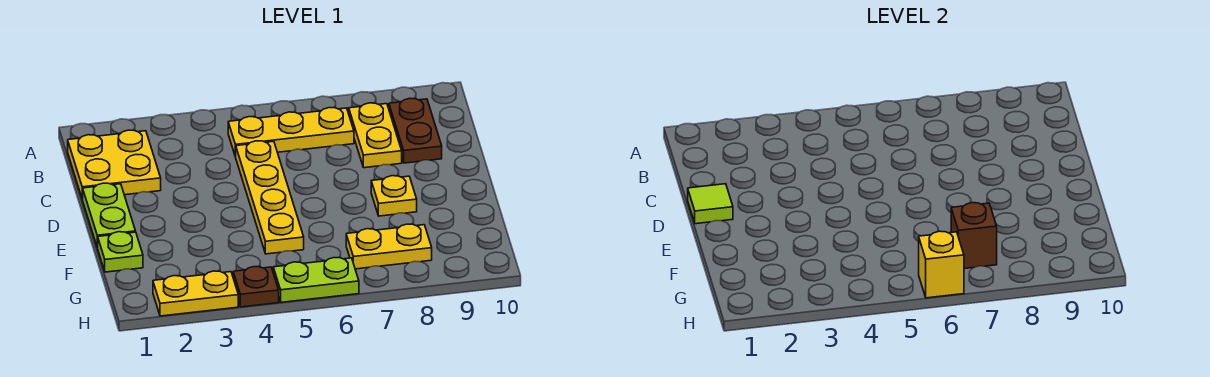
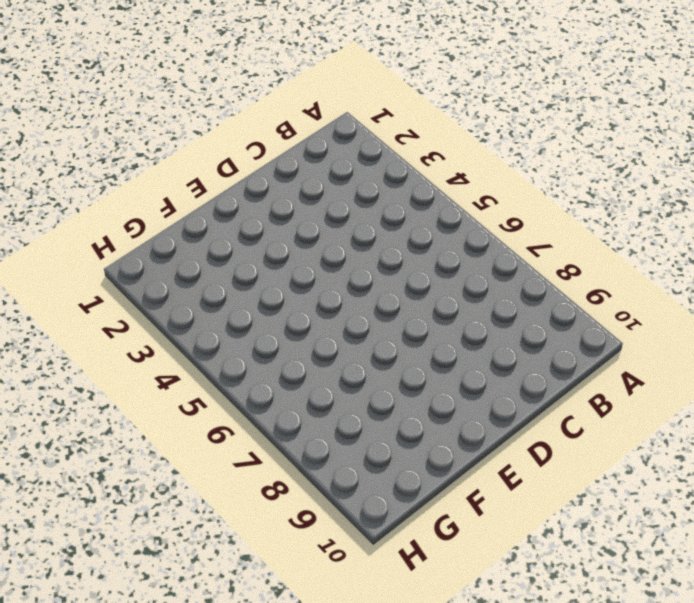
none -> yellow plate B1:C2 level 1
none -> yellow plate B5:B7 level 1
none -> yellow plate B8:C8 level 1

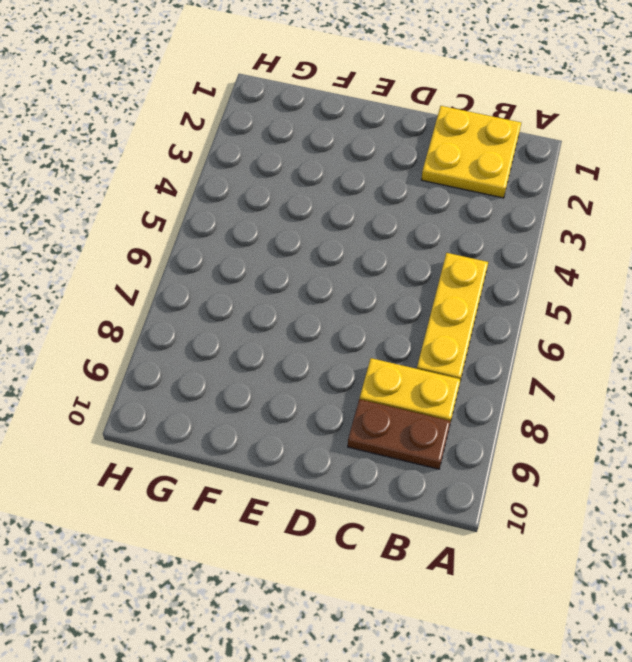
none -> yellow plate C5:F5 level 1
none -> lime plate D1:E1 level 1
none -> yellow plate E8 level 1

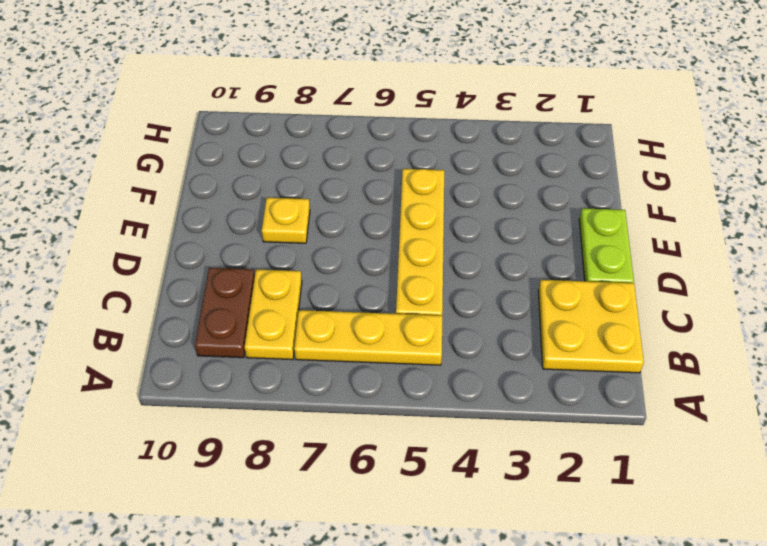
none -> lime plate F1 level 1
none -> yellow plate G7:G8 level 1
none -> yellow plate H2:H3 level 1

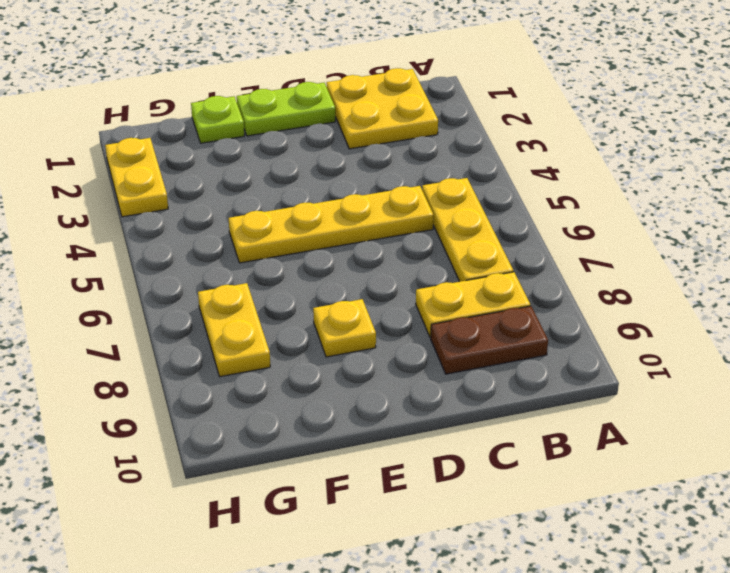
none -> brown plate H4 level 1
none -> lime plate H5:H6 level 1
none -> lime tile D1 level 2

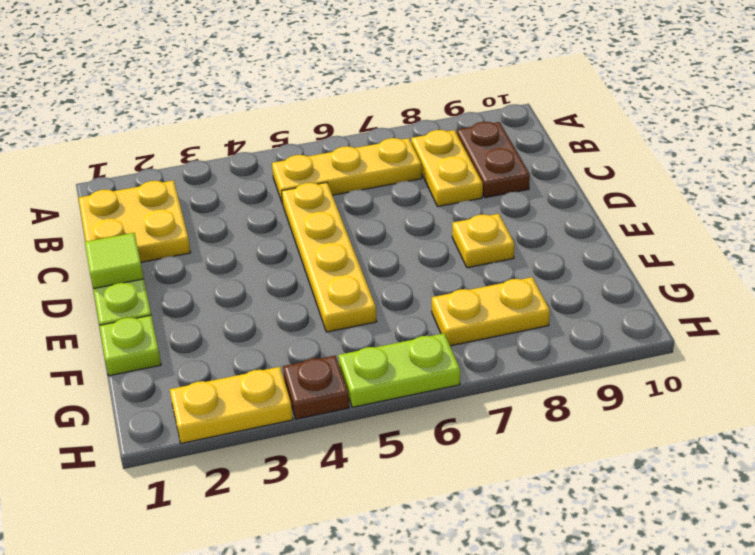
none -> brown brick G7 level 2
none -> yellow brick H6 level 2

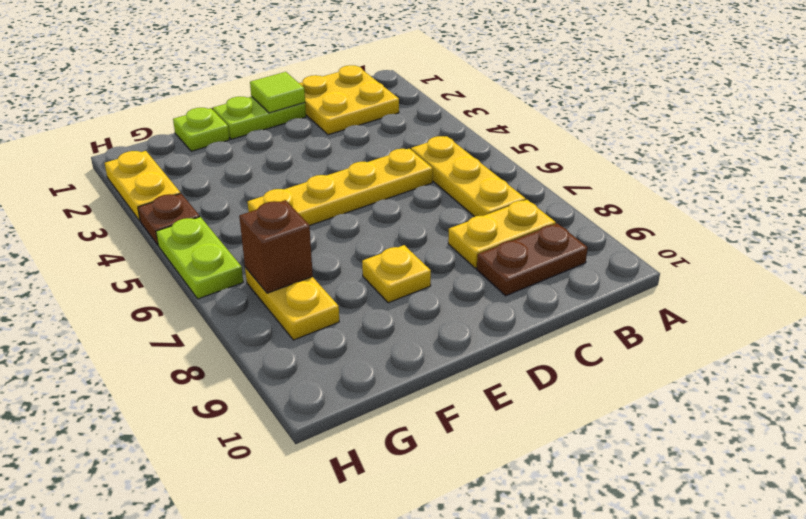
none -> yellow brick H6 level 2

